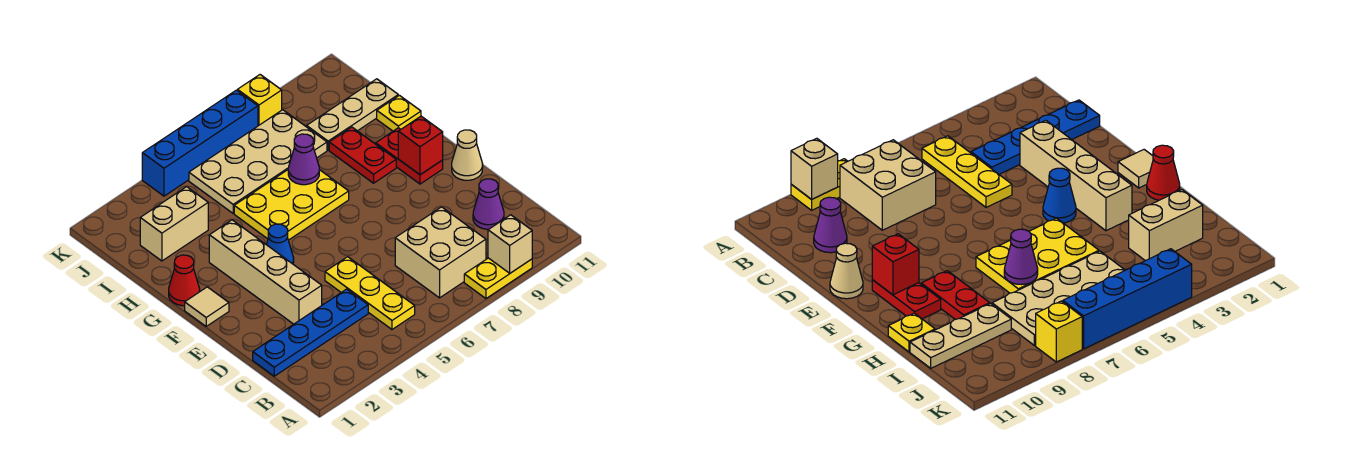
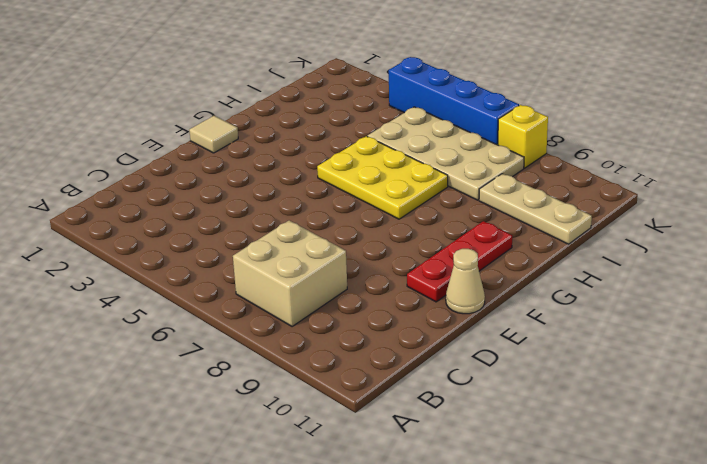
red plate E10:G10 level 1 -> red plate F10:G10 level 1
none -> yellow plate A8:A9 level 1
none -> yellow plate B5:D5 level 1
none -> blue plate C1:C4 level 1

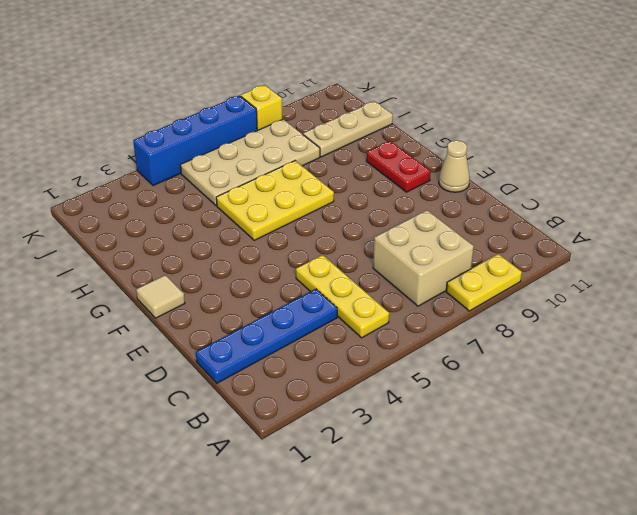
none -> purple cone C10 level 1
none -> tan brick D3:G3 level 1
none -> blue cone F4 level 1

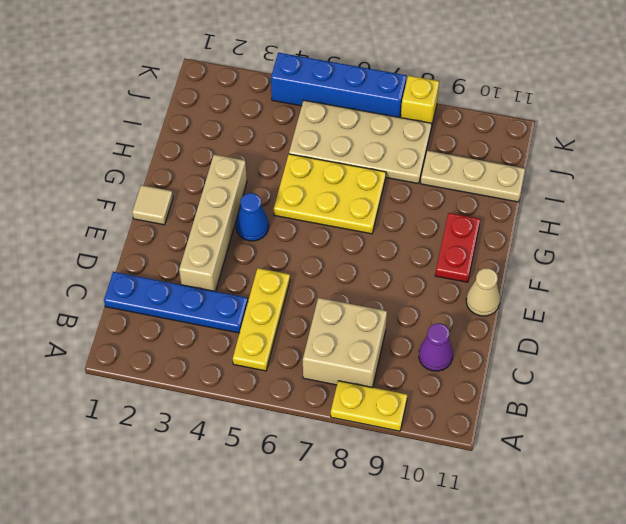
none -> red cone G1 level 1
none -> red plate G9:H9 level 1
none -> yellow plate H11 level 1

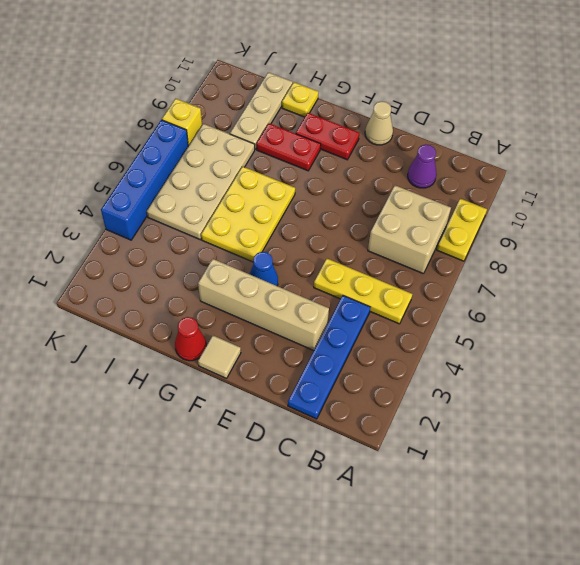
none -> tan brick I2:I3 level 1
none -> tan brick A9 level 2
none -> red brick F10 level 2

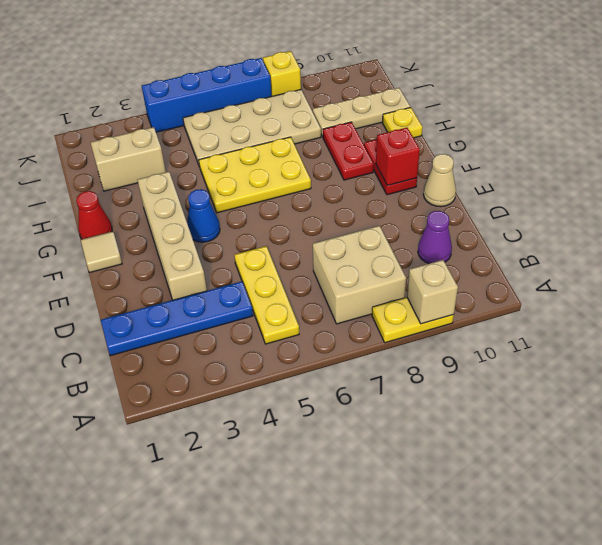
none -> purple cone H7 level 2

